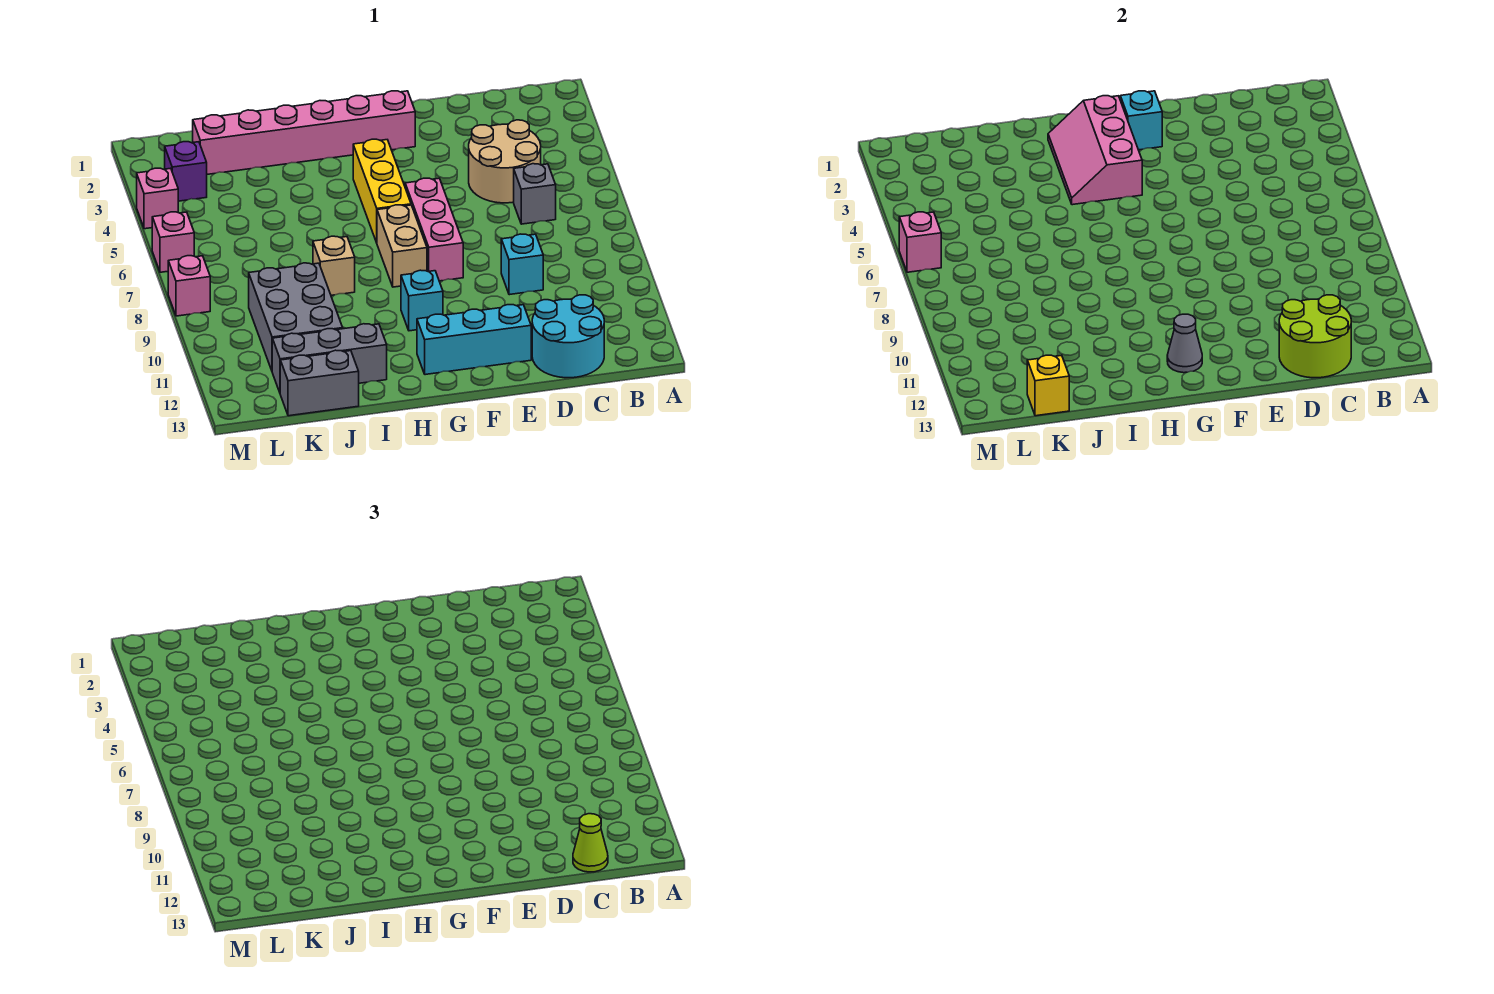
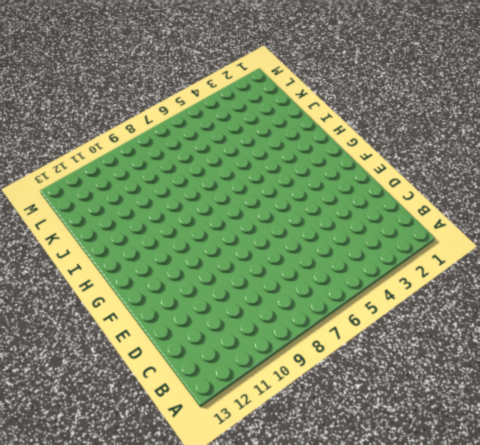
none -> tan round brick C4:D5 level 1
none -> grey brick C6 level 1
none -> cyan round brick C12:D13 level 1

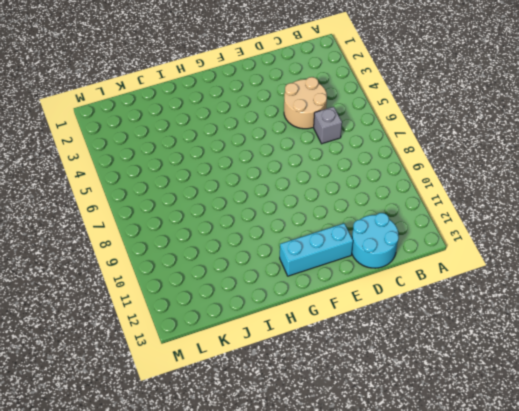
none -> cyan brick D9 level 1
none -> pink brick F2:K2 level 1
none -> pink brick F6:F8 level 1

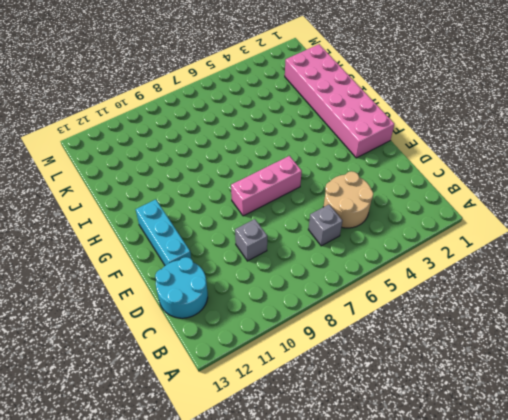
grey brick D9 level 1 -> cyan brick D9 level 1
pink brick F1:K2 level 1 -> pink brick F2:K2 level 1
none -> yellow brick G4:G6 level 1
none -> tan brick G7:G8 level 1
none -> cyan brick G10 level 1

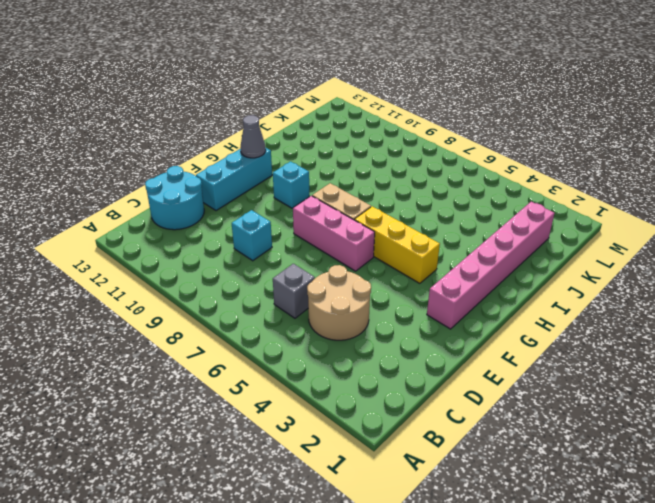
none -> tan brick I8 level 1
none -> grey brick I12:K12 level 1
none -> grey brick J9:K11 level 1

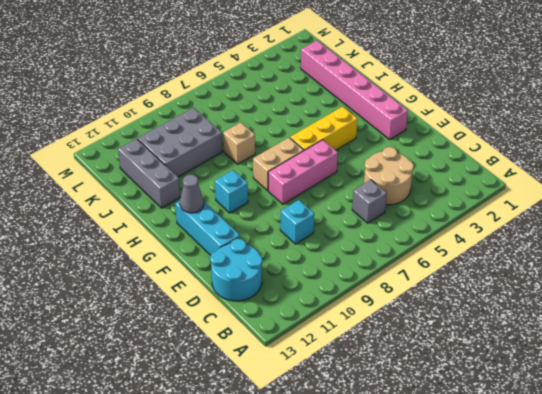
none -> grey brick J13:K13 level 1
none -> purple brick L3 level 1
none -> pink brick M4 level 1

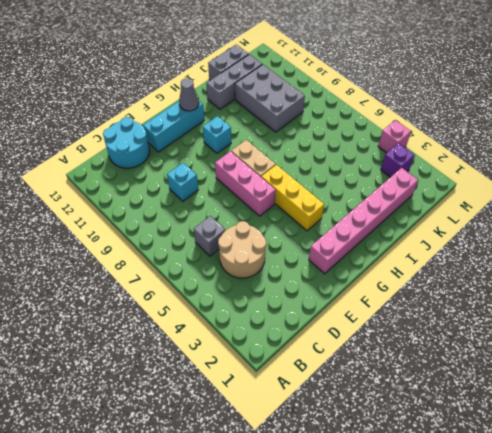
none -> tan brick I8 level 1
none -> pink brick M6 level 1
none -> pink brick M8 level 1

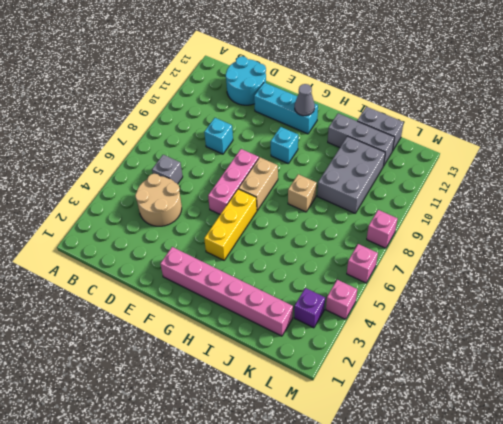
none -> lime round brick C12:D13 level 2
none -> cyan brick F2 level 2
none -> pink slope G2:H4 level 2 top G

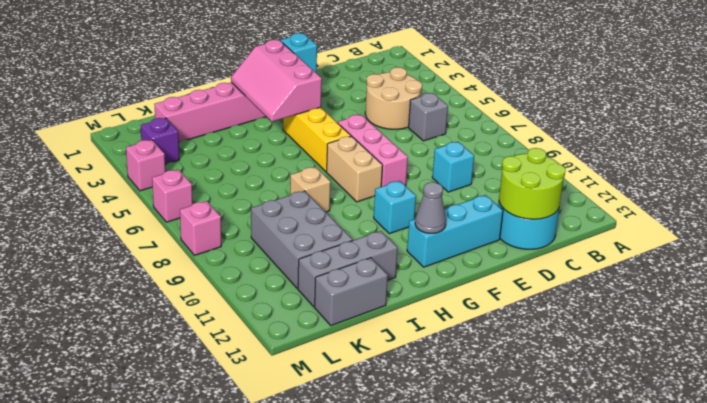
none -> yellow brick K13 level 2
none -> pink brick M6 level 2
none -> lime cone C13 level 3

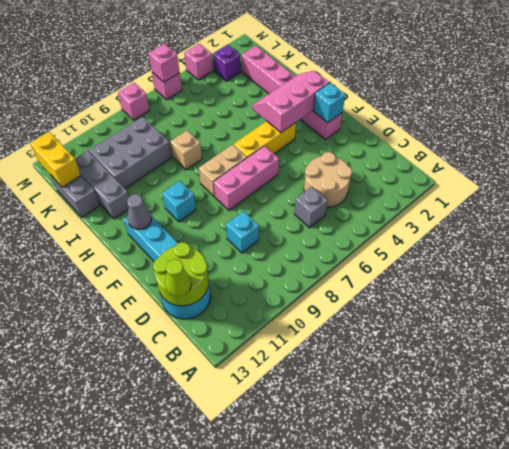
yellow brick K13:L13 level 2 -> yellow brick K13 level 2

